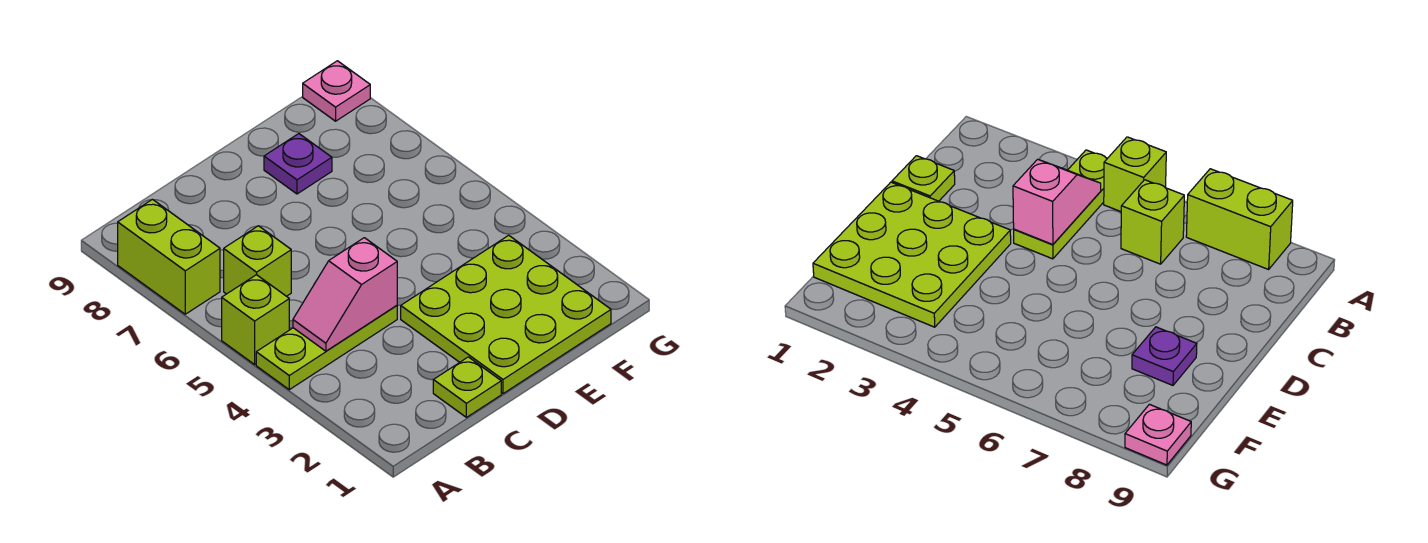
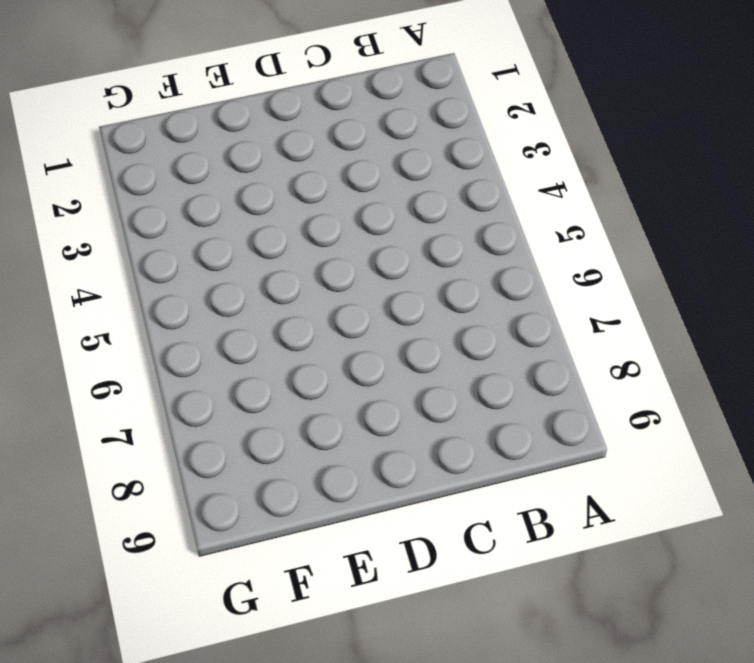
none -> lime plate A4:C4 level 1
none -> lime brick A5 level 1

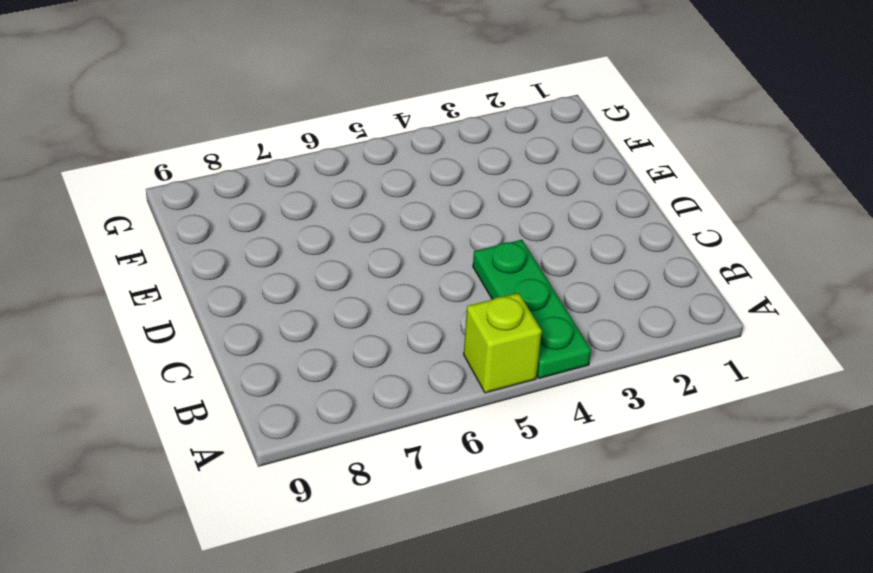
green plate A4:C4 level 1 -> lime plate A4:C4 level 1
none -> lime brick A7:A8 level 1
none -> lime brick B6 level 1

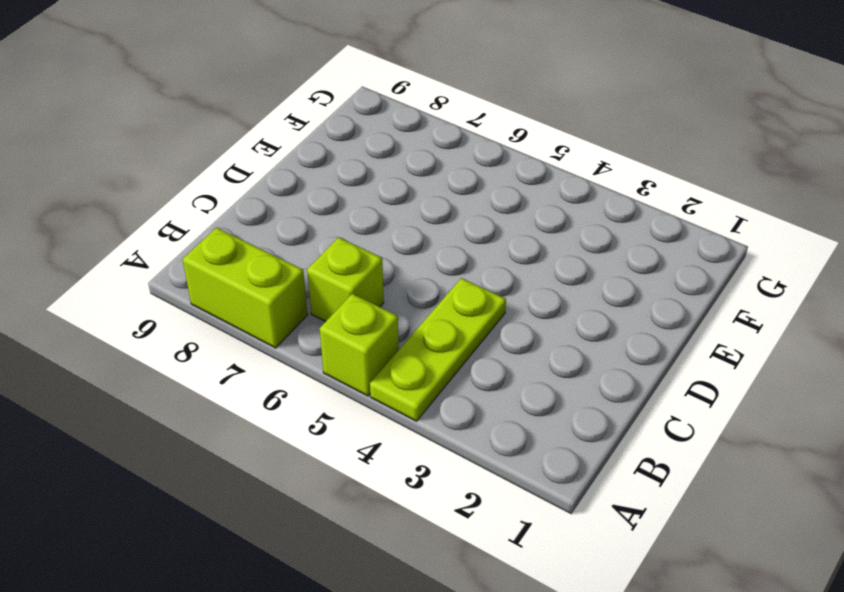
none -> lime plate C1 level 1
none -> lime plate D1:F3 level 1

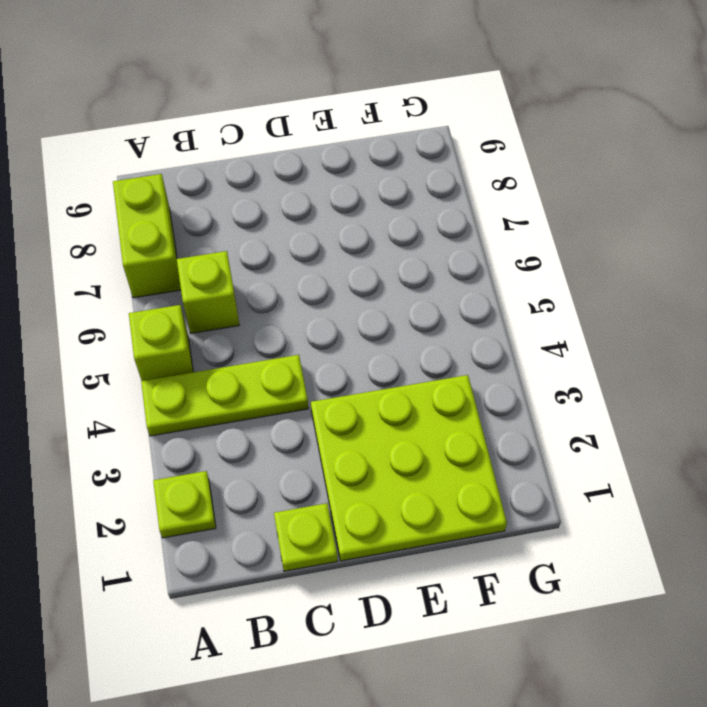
lime plate A2 level 1 -> none
none -> purple plate E8 level 1
none -> pink plate G9 level 1

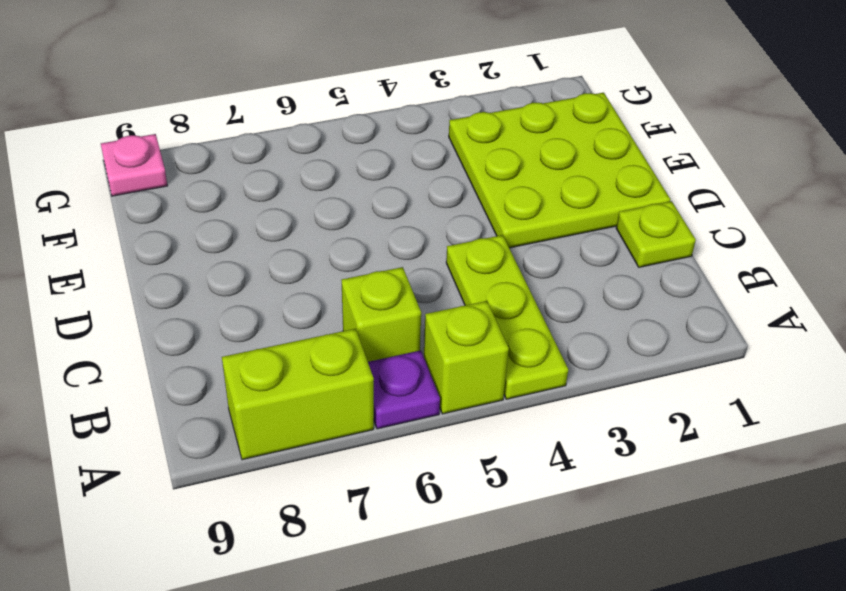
purple plate A6 level 1 -> purple plate E8 level 1
none -> pink slope B4:C4 level 2 top C

